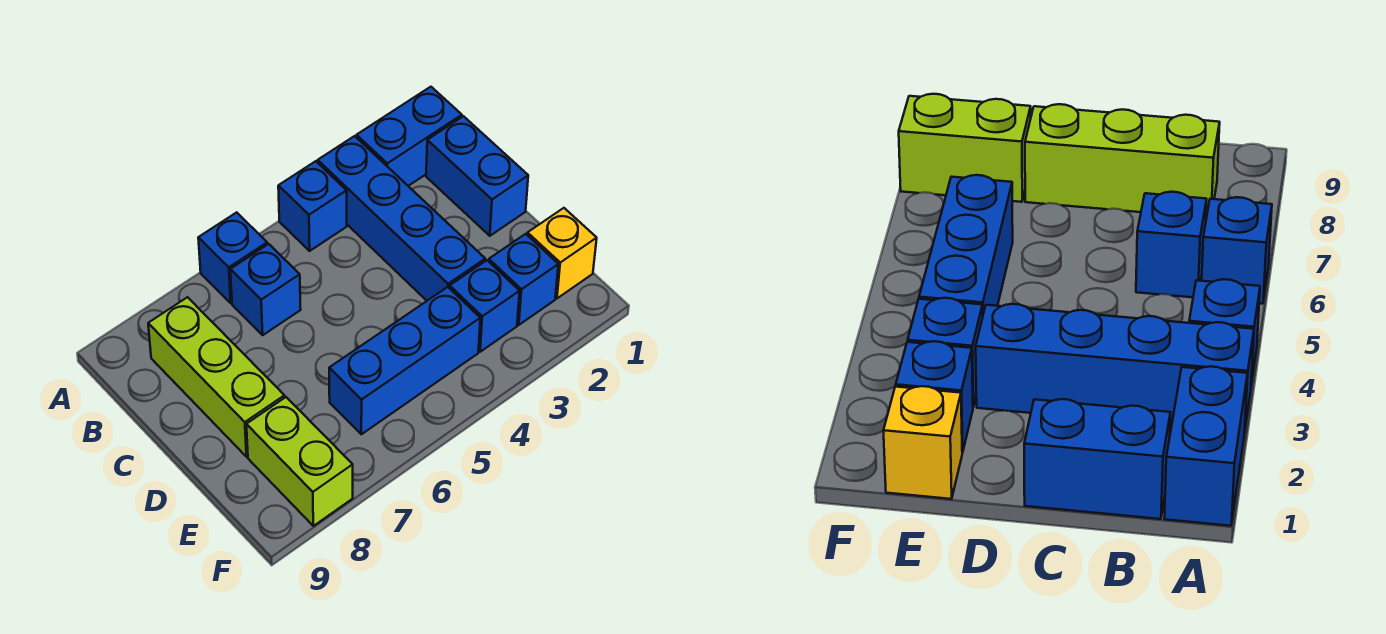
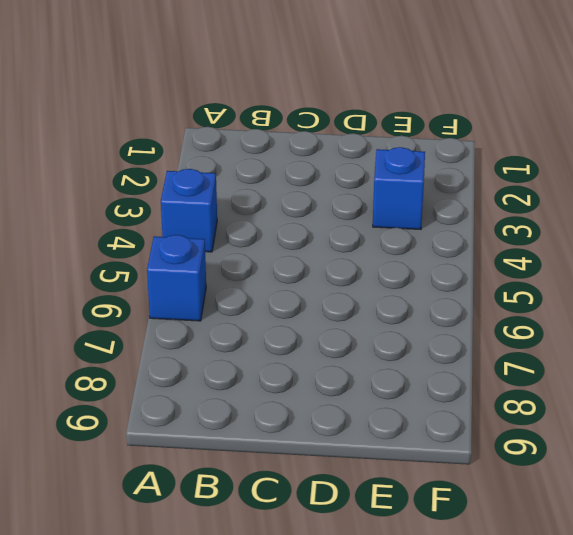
none -> blue brick A1:A2 level 1
none -> blue brick A3:D3 level 1
none -> blue brick B1:C1 level 1

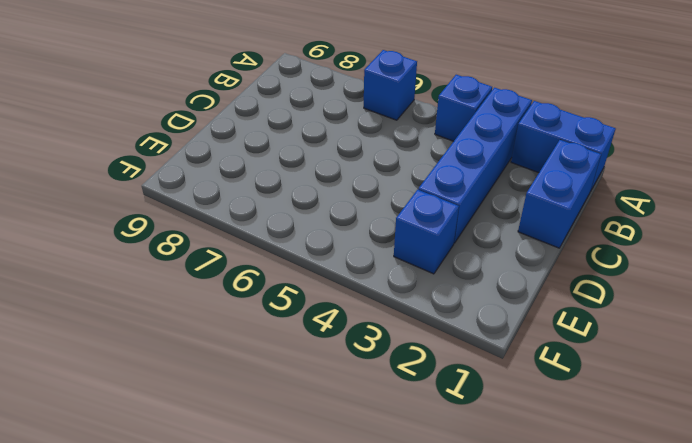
none -> blue brick B6 level 1
none -> lime brick B8:D8 level 1
none -> yellow brick E1 level 1

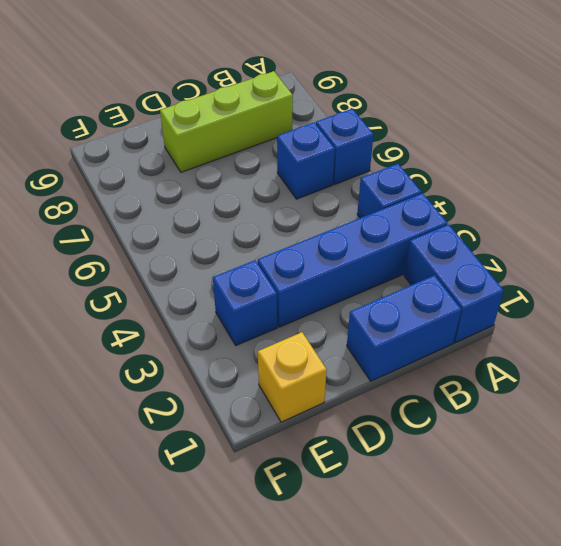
none -> blue brick E2 level 1
none -> blue brick E4:E6 level 1
none -> lime brick E8:F8 level 1

